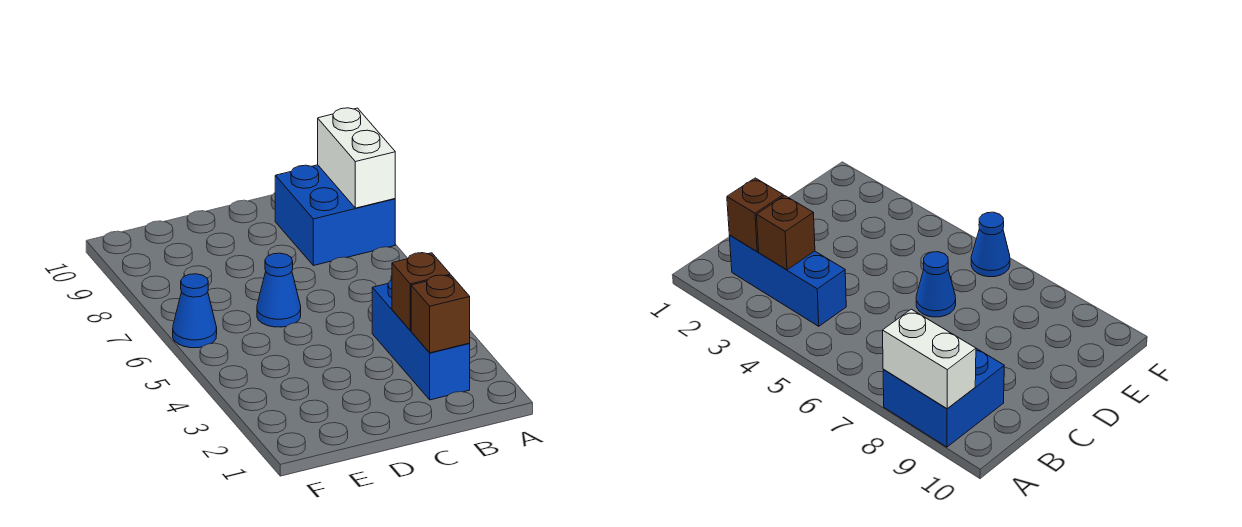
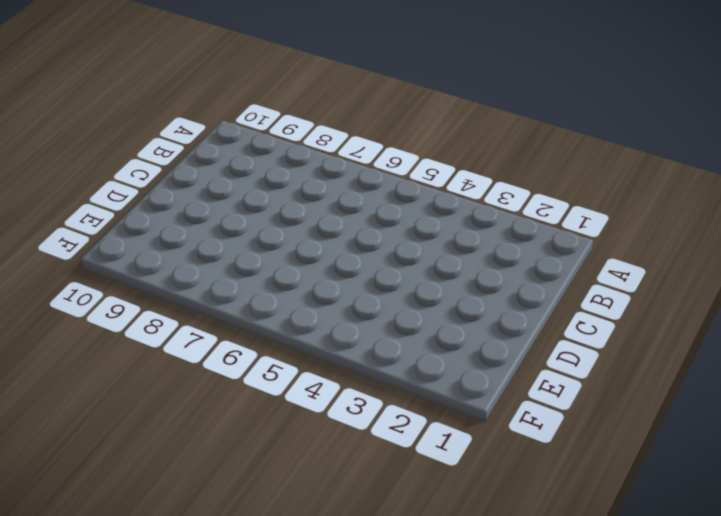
none -> blue brick A8:B9 level 1
none -> blue brick B2:B4 level 1

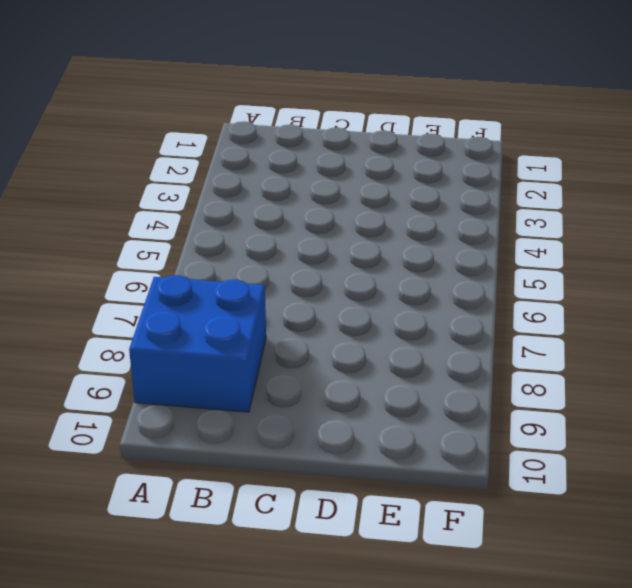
none -> blue brick B2:B4 level 1
none -> blue cone D6 level 1

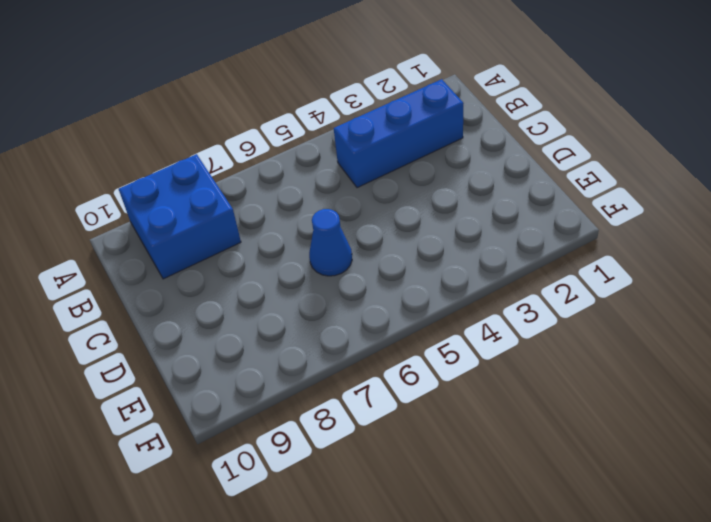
none -> blue cone F6 level 1
none -> white brick A8:A9 level 2

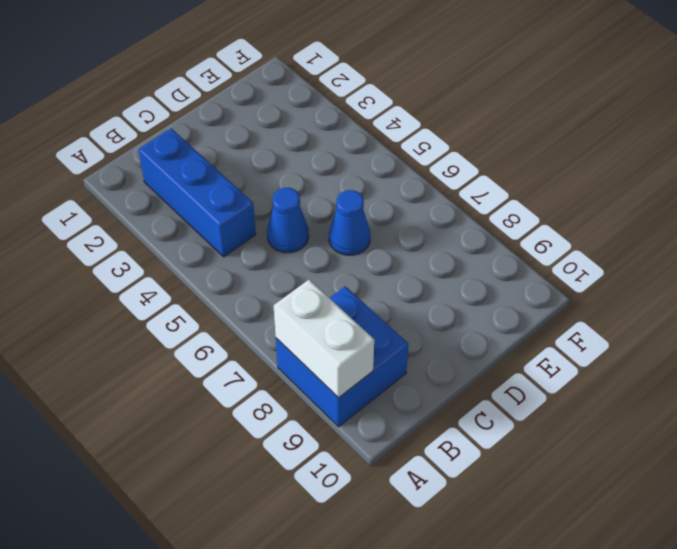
blue cone C5 level 1 -> blue cone F6 level 1
none -> brown brick B2 level 2
none -> brown brick B3 level 2

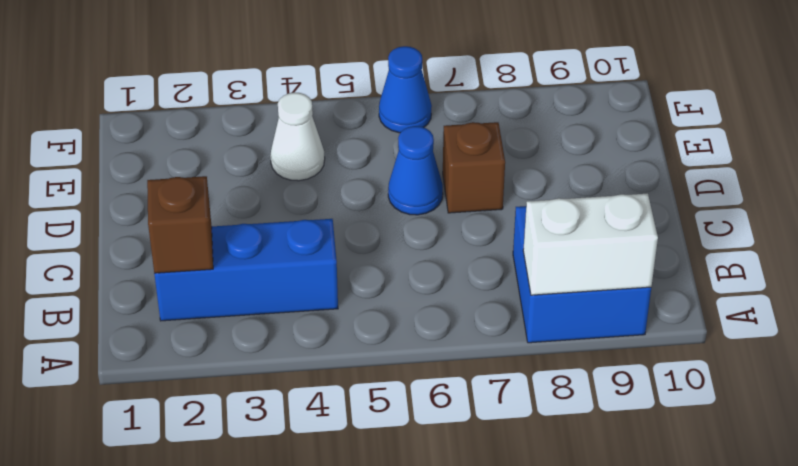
brown brick D7 level 1 -> brown brick B3 level 2
white cone E4 level 1 -> none

